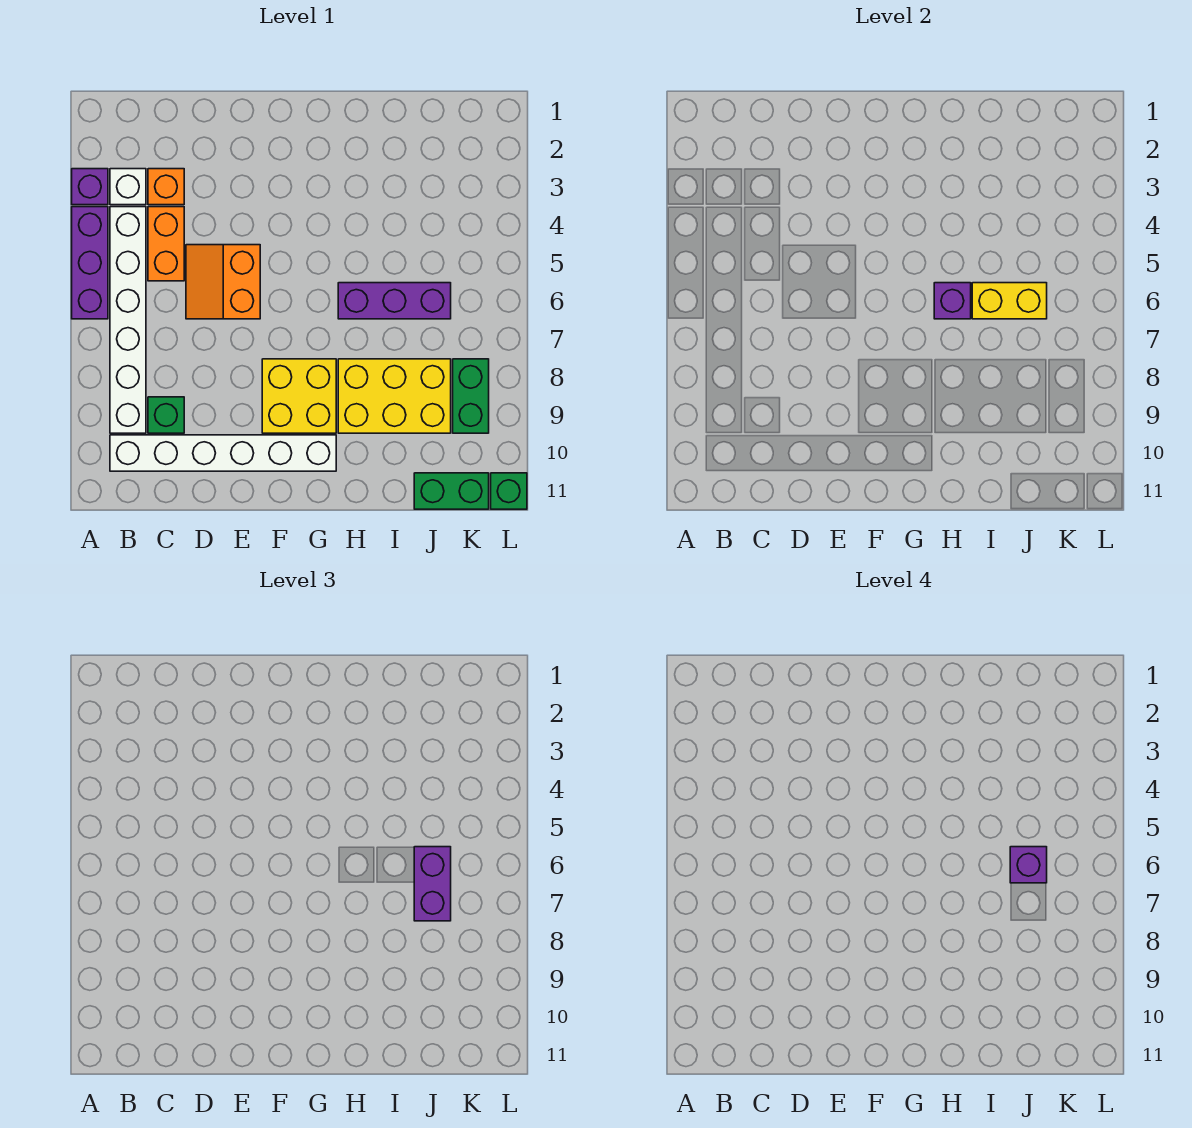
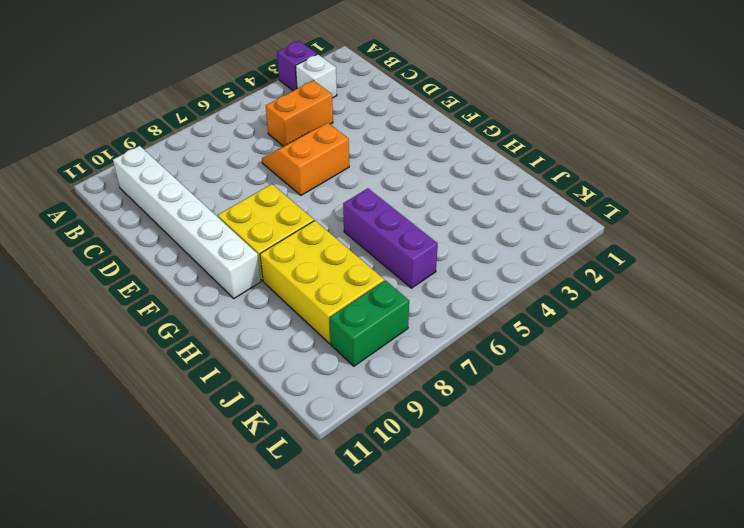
none -> purple brick A4:A6 level 1
none -> white brick B4:B9 level 1
none -> orange brick C3 level 1

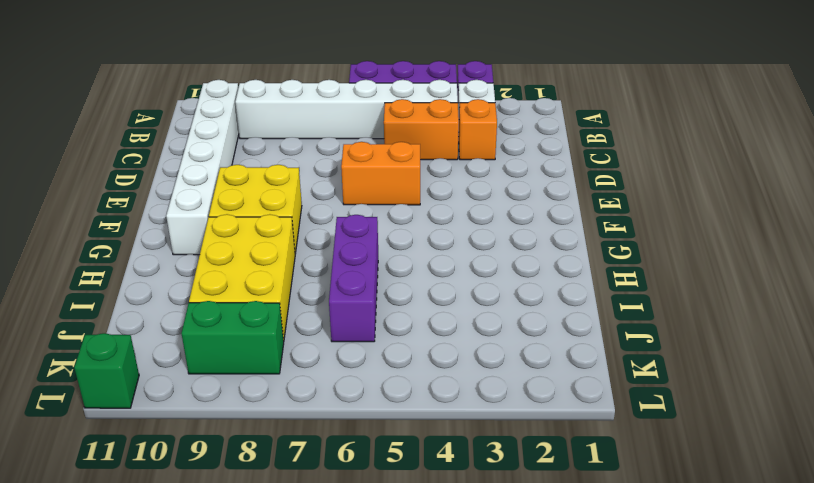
none -> green brick C9 level 1
none -> green brick J11:K11 level 1
none -> purple brick H6 level 2

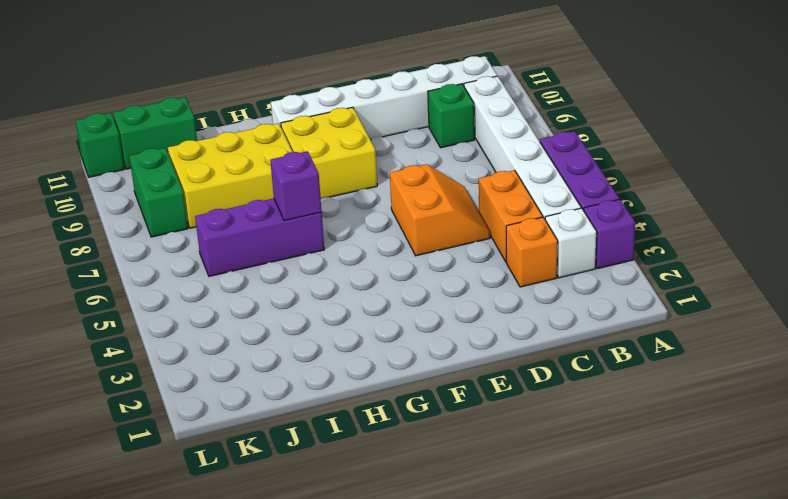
none -> yellow brick I6:J6 level 2
none -> purple brick J6:J7 level 3
none -> purple brick J6 level 4

